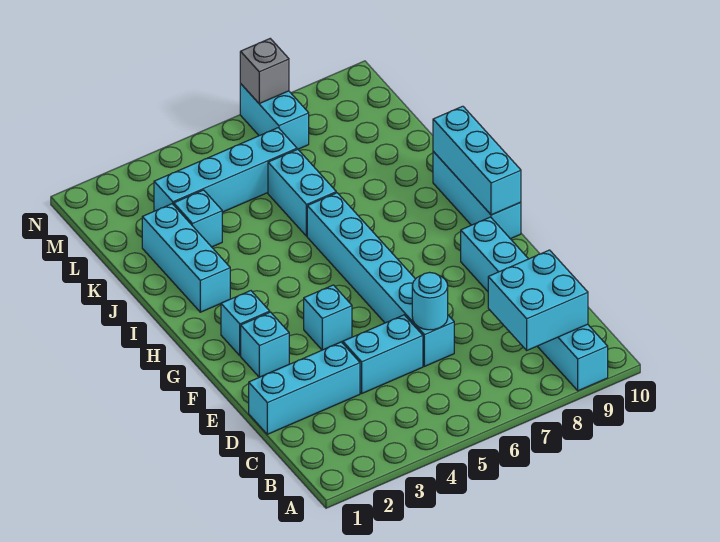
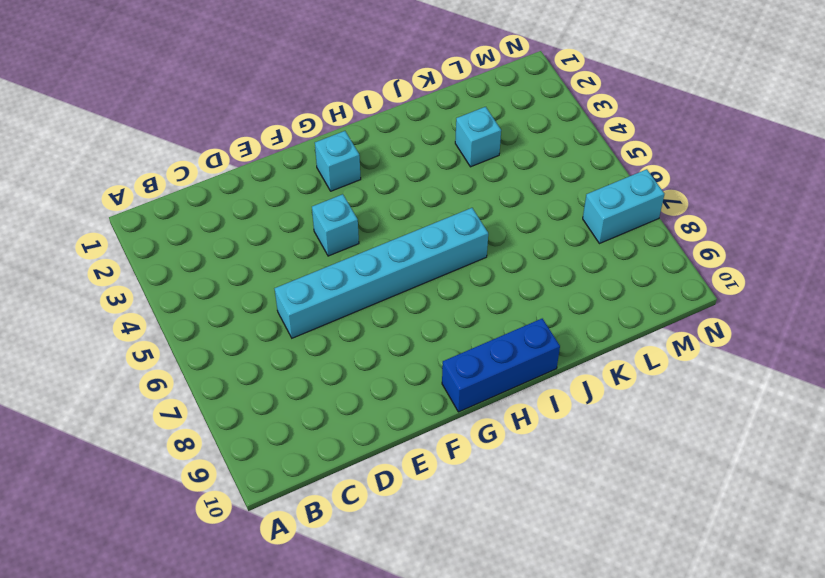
blue brick G10:I10 level 1 -> cyan brick G10:I10 level 1
none -> cyan brick A9:F9 level 1
none -> cyan brick D1:D3 level 1
none -> cyan brick D4:D5 level 1

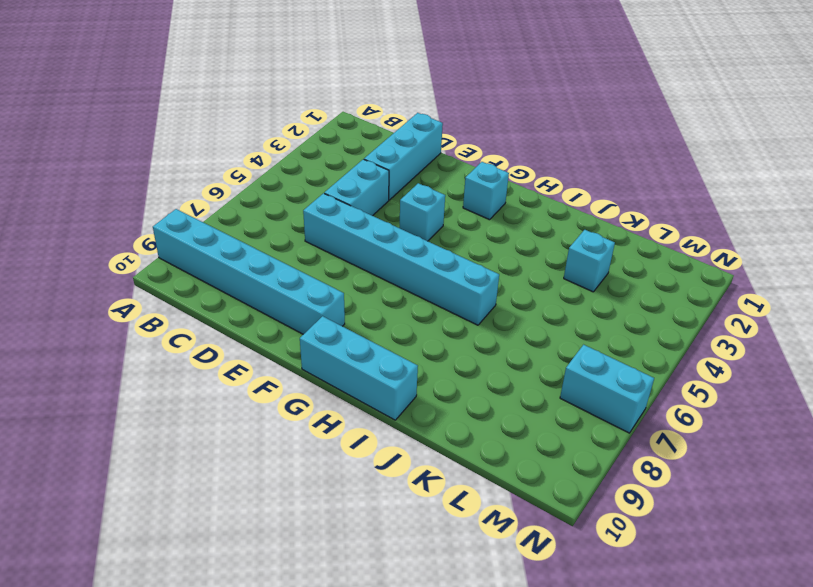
none -> cyan brick F2 level 1
none -> cyan brick I2:K2 level 1
none -> cyan brick J6:K6 level 1

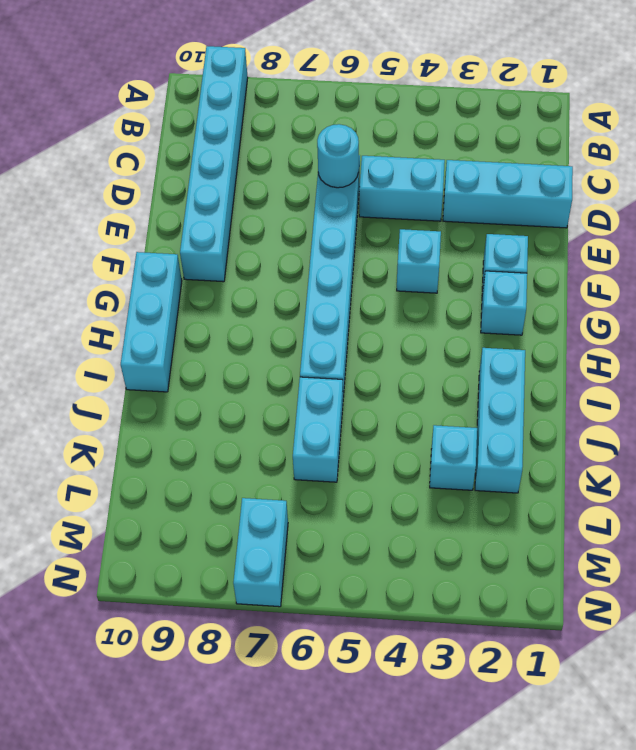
none -> cyan brick L3:L6 level 1
none -> cyan brick B8:C9 level 2
none -> cyan brick G10:I10 level 2

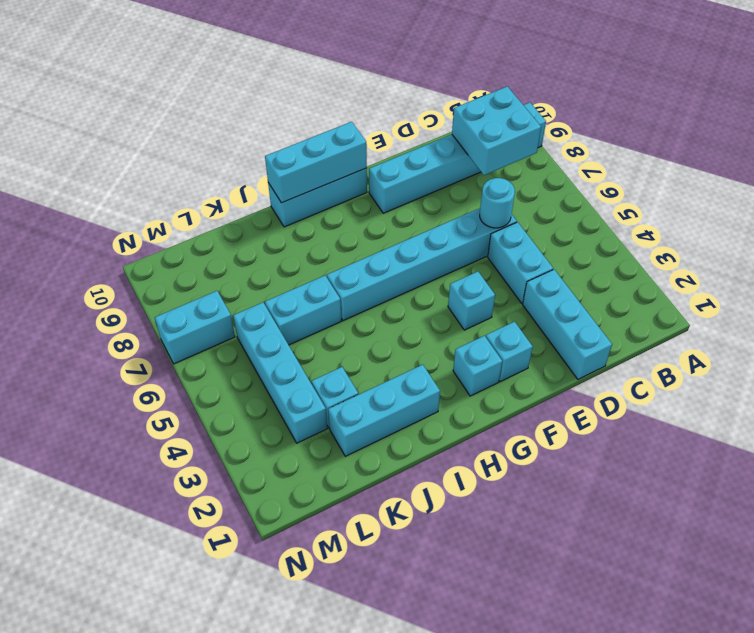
none -> grey brick N7 level 2

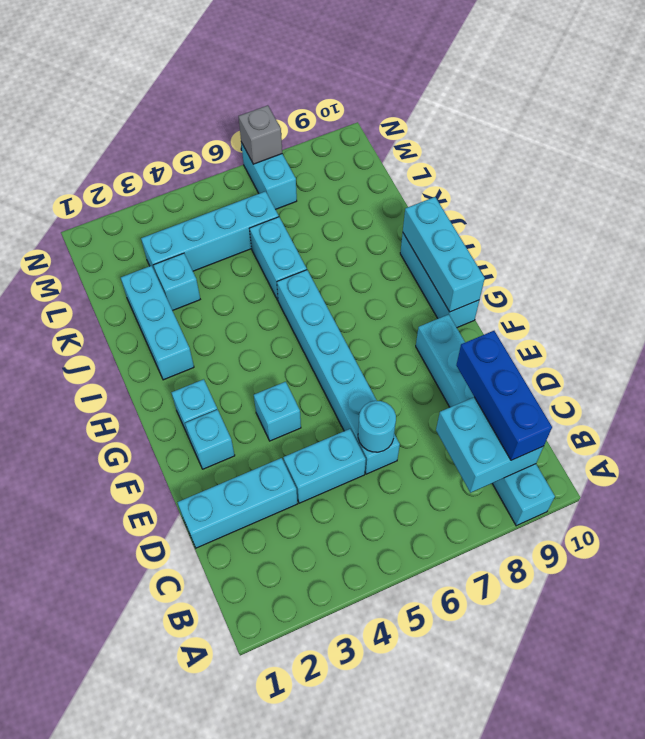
blue brick B9:D9 level 3 -> none

